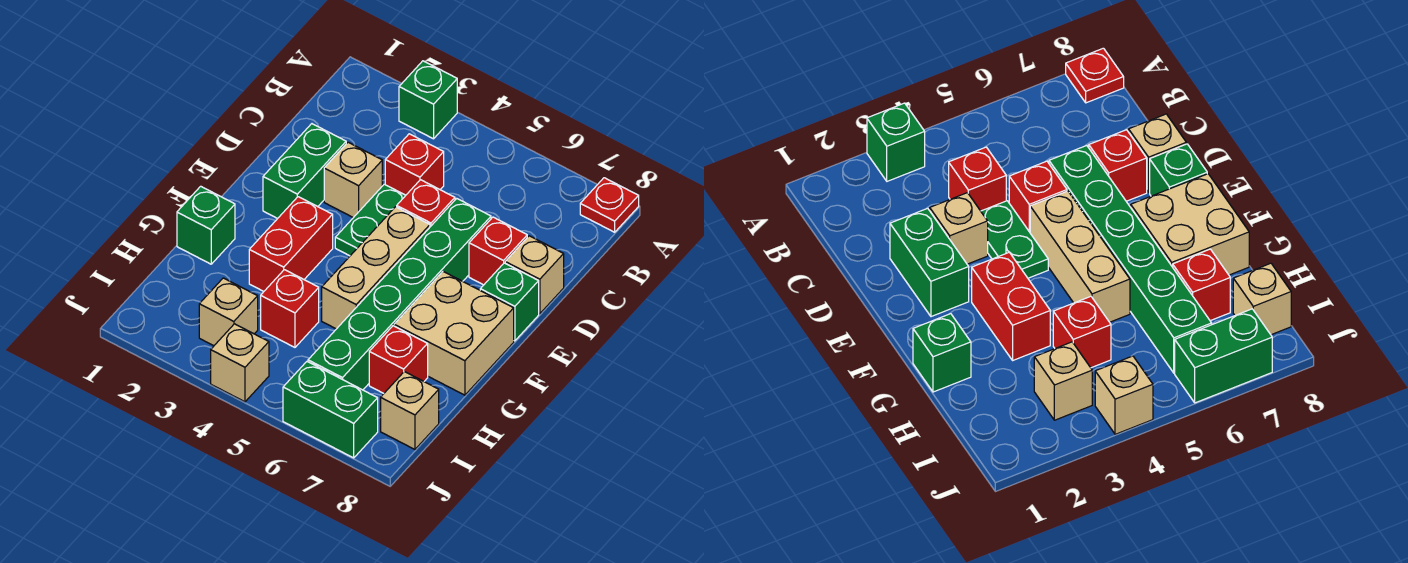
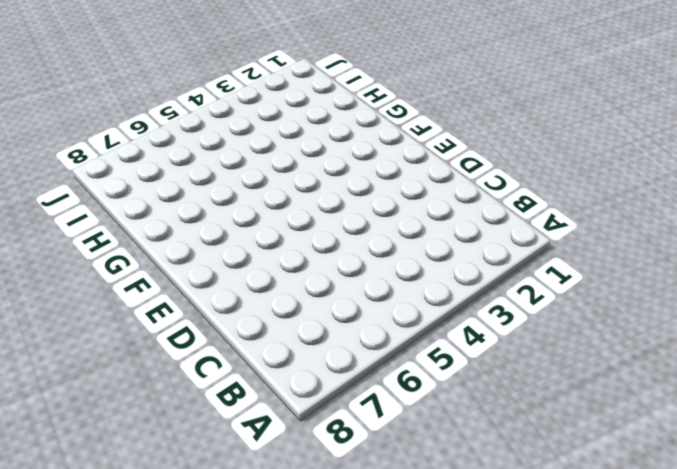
none -> green brick A3 level 1
none -> red plate A8 level 1
none -> red brick C4 level 1

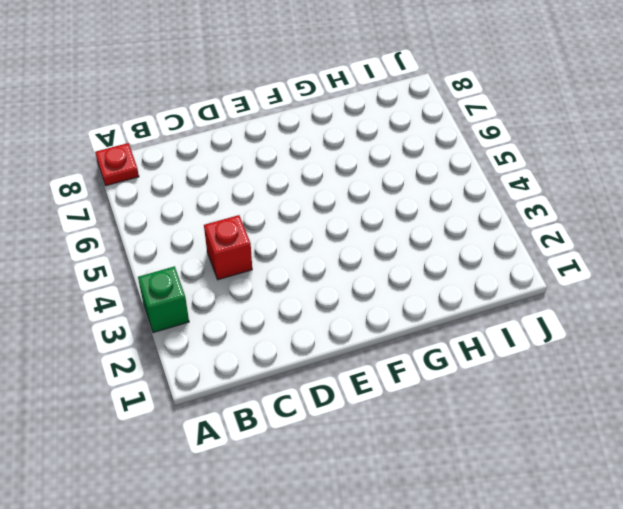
none -> green brick D2:E2 level 1
none -> tan brick D3 level 1
none -> green plate D4:E4 level 1

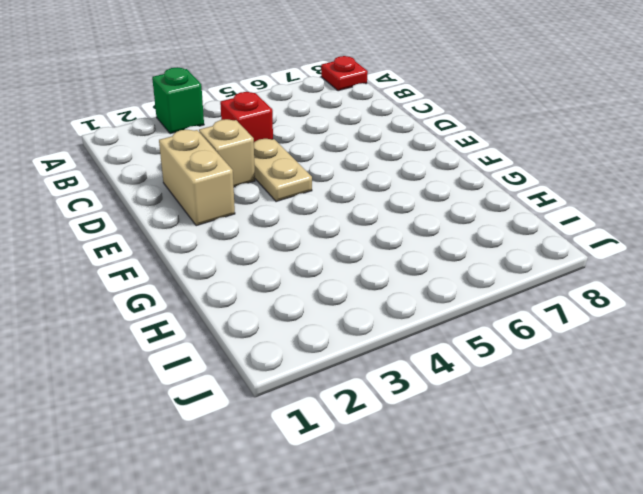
tan brick D2:E2 level 1 -> green brick D2:E2 level 1
tan plate D4:E4 level 1 -> green plate D4:E4 level 1
none -> red brick D5 level 1
none -> green brick D6:I6 level 1
none -> red brick D7 level 1

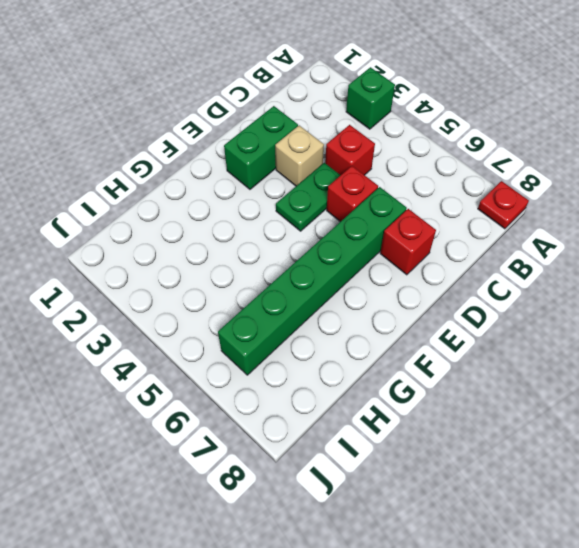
none -> tan brick D8 level 1
none -> tan brick E5:G5 level 1
none -> green brick E8 level 1

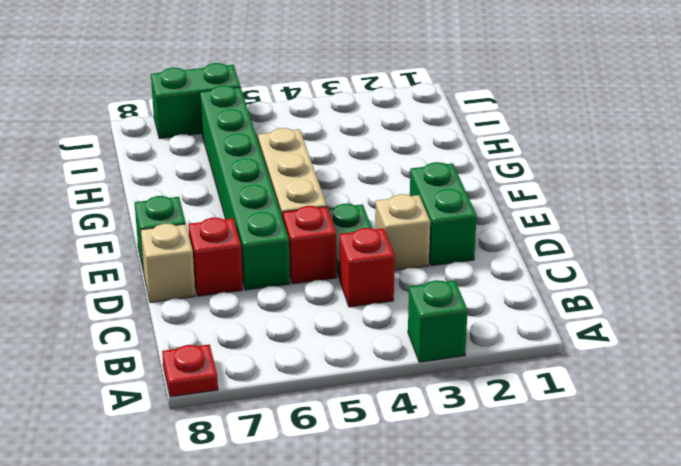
none -> red brick F3:G3 level 1
none -> tan brick F7:G8 level 1
none -> green brick G1 level 1

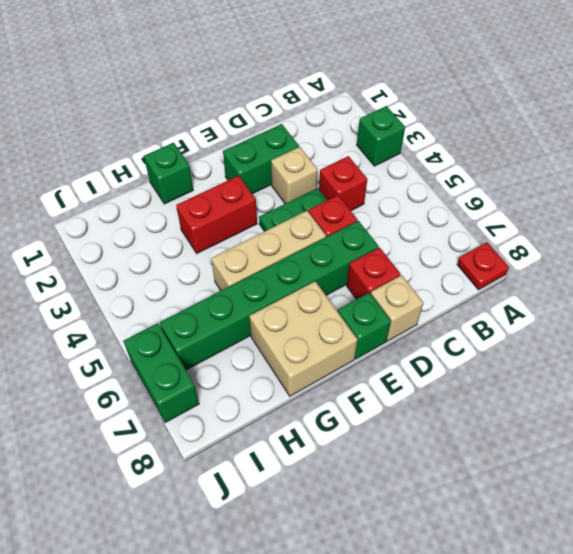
none -> red brick H4 level 1
none -> red brick H7 level 1
none -> tan brick I3 level 1

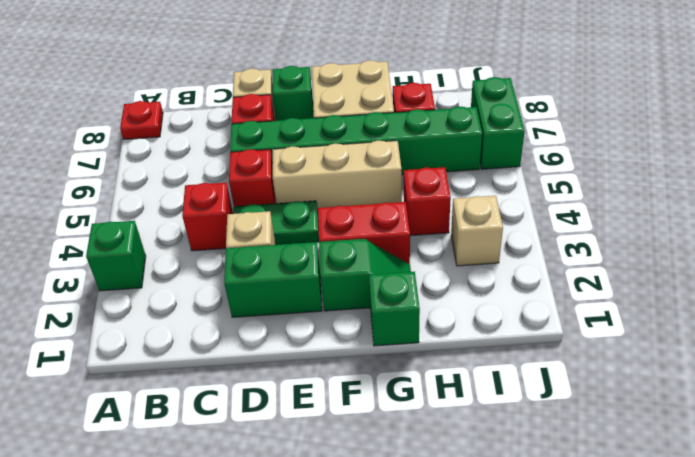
green slope F2:G2 level 1 top F -> none
none -> tan brick I8 level 1
none -> tan brick J4 level 1

